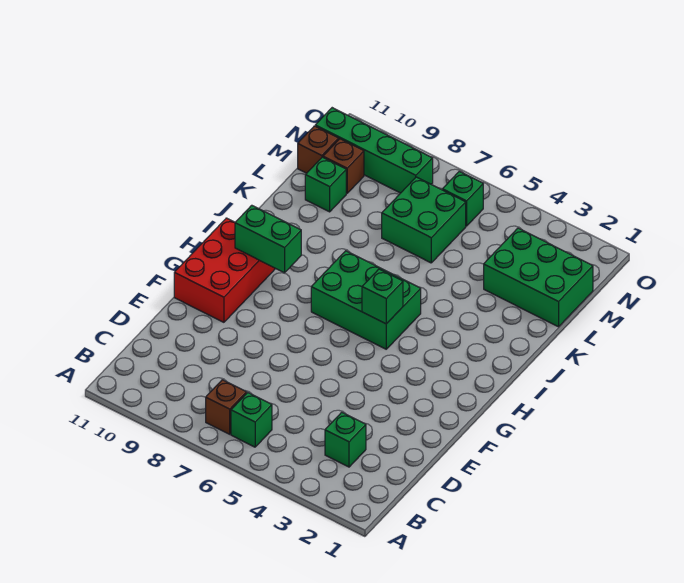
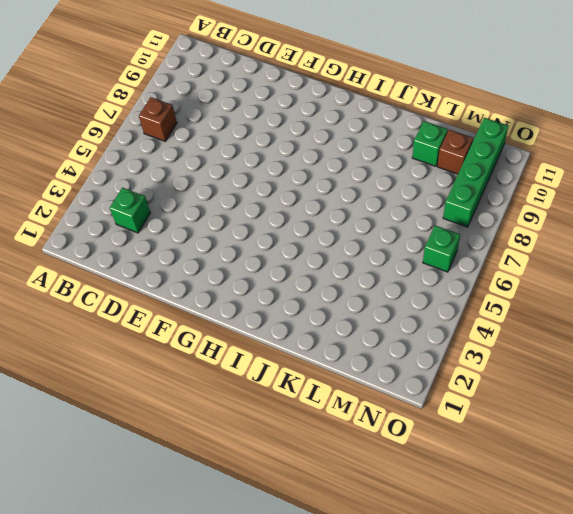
none -> green brick B6 level 1
none -> red brick F10:H11 level 1
none -> green brick H5:I7 level 1

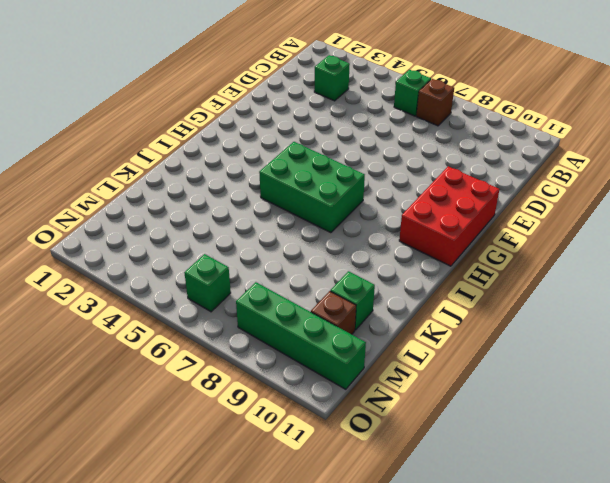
none -> green brick L1:M3 level 1
none -> green brick L6:M7 level 1
none -> brown brick M11 level 1

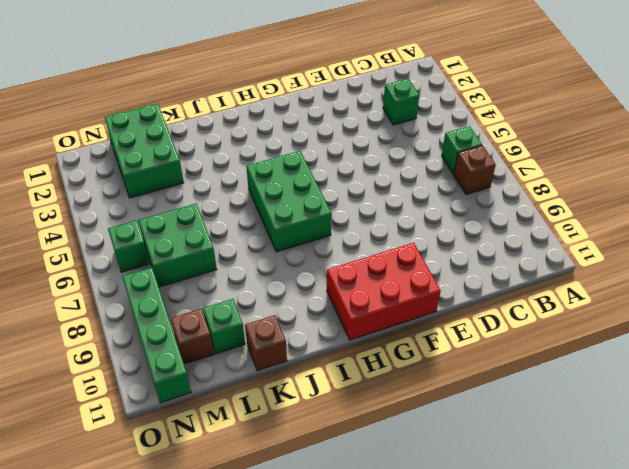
brown brick K11 level 1 -> brown brick M11 level 1
none -> green brick H5 level 2
none -> green brick H9:H10 level 2

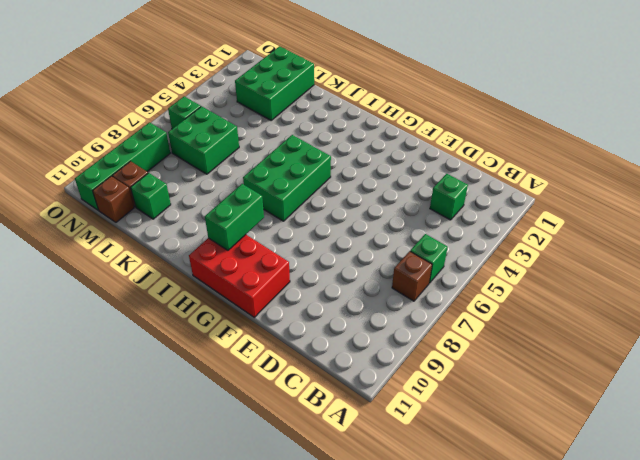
none -> green brick H5 level 2

